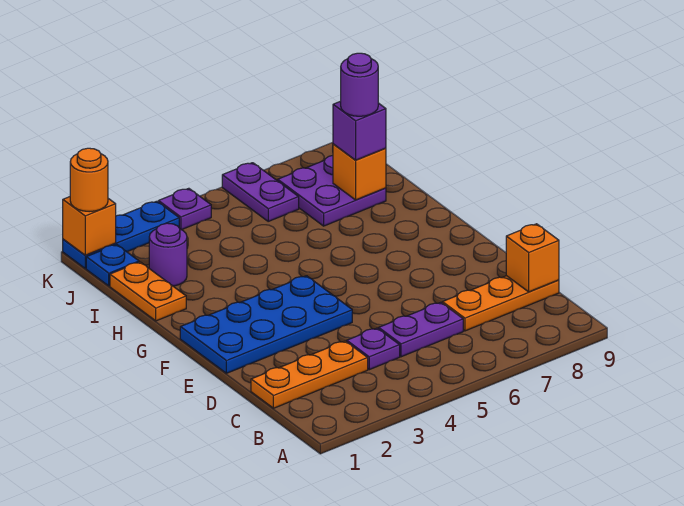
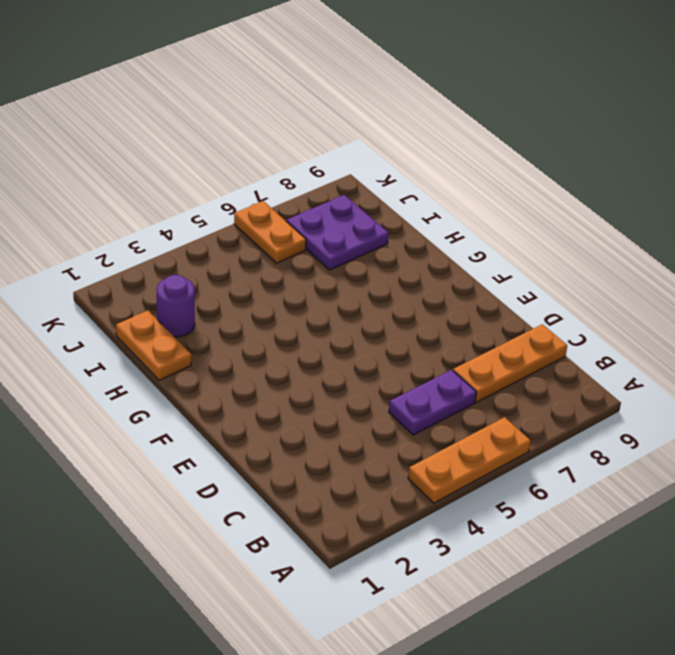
orange plate A4:A6 level 1 -> orange plate C1:C3 level 1
orange plate J6:K6 level 1 -> purple plate J6:K6 level 1
none -> purple plate C4 level 1
none -> blue plate E1:F4 level 1
none -> blue plate J1 level 1

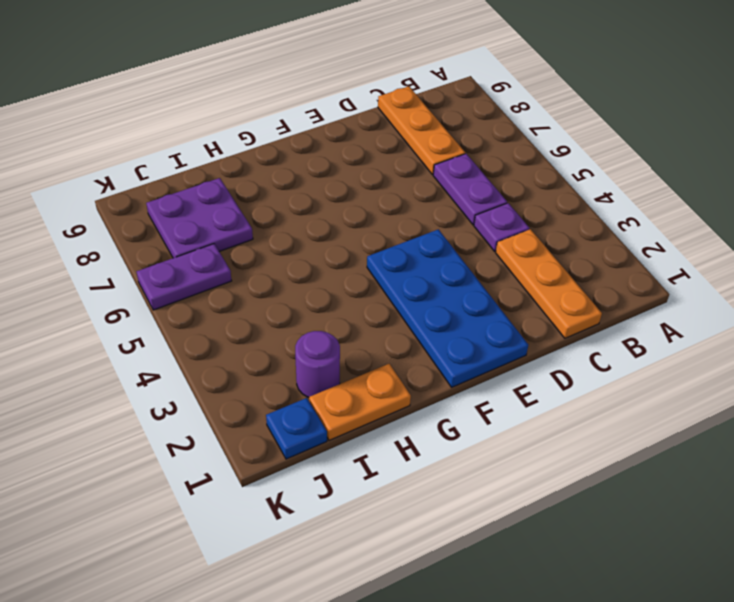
none -> blue plate K1:K3 level 1
none -> purple plate K4 level 1
none -> orange brick C9 level 2

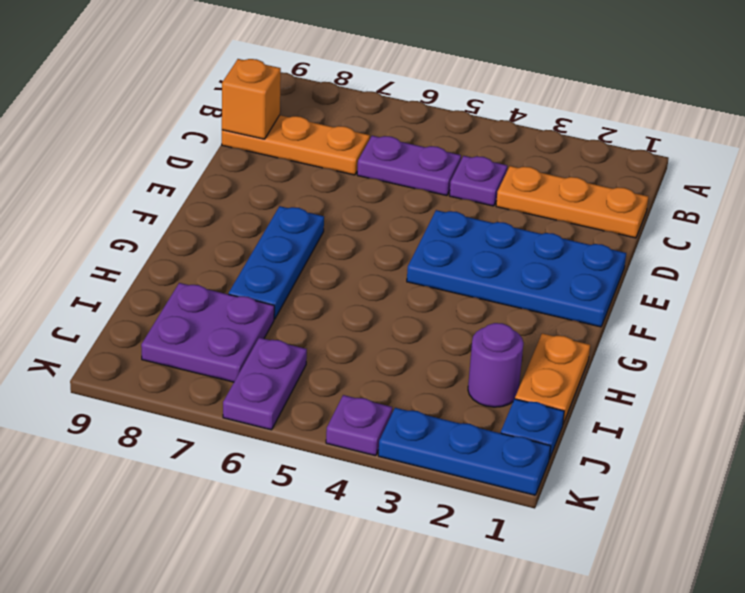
blue plate F7:H7 level 1 -> none
none -> orange brick I8 level 2
none -> orange brick K1 level 2
none -> purple brick I8 level 3

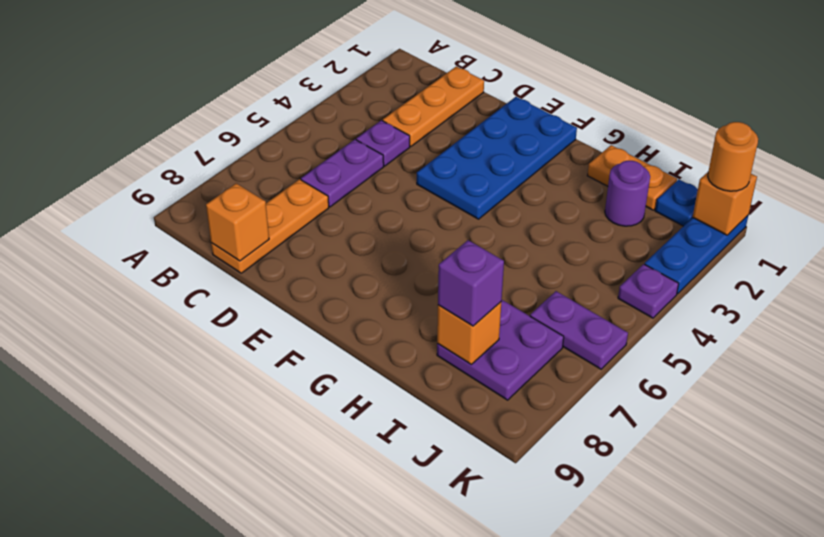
none -> purple round brick I8 level 4

